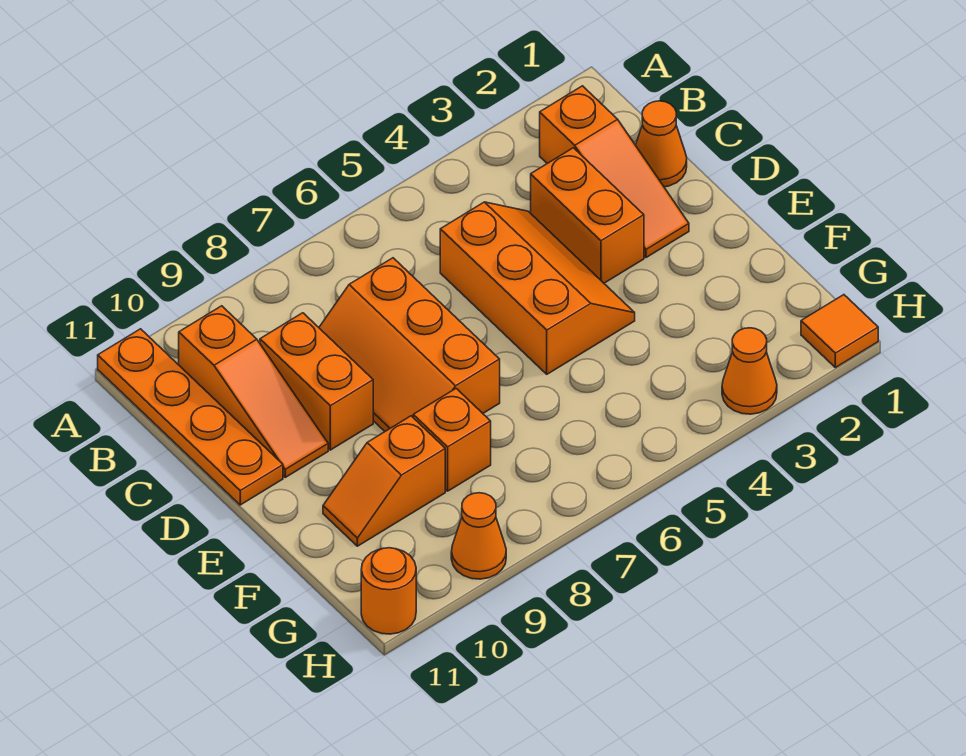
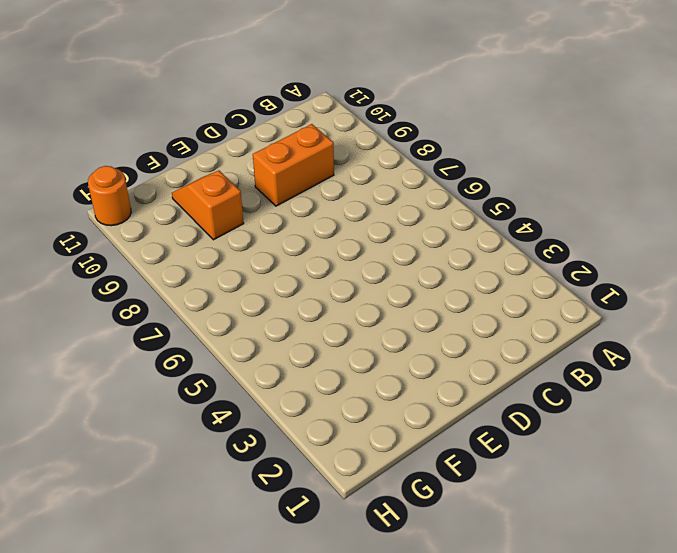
none -> orange plate A11:D11 level 1
none -> orange slope B2:D2 level 1 top B
none -> orange slope B10:D10 level 1 top B

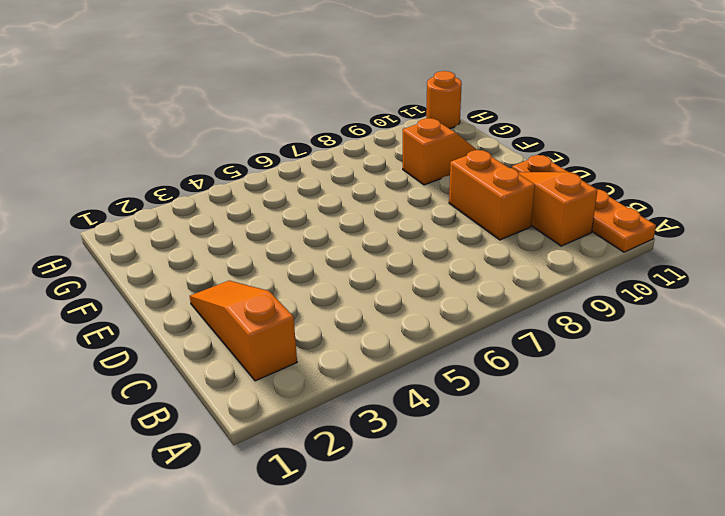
none -> orange cone C1 level 1
none -> orange brick C3:D3 level 1
none -> orange slope C4:E5 level 1 top 5

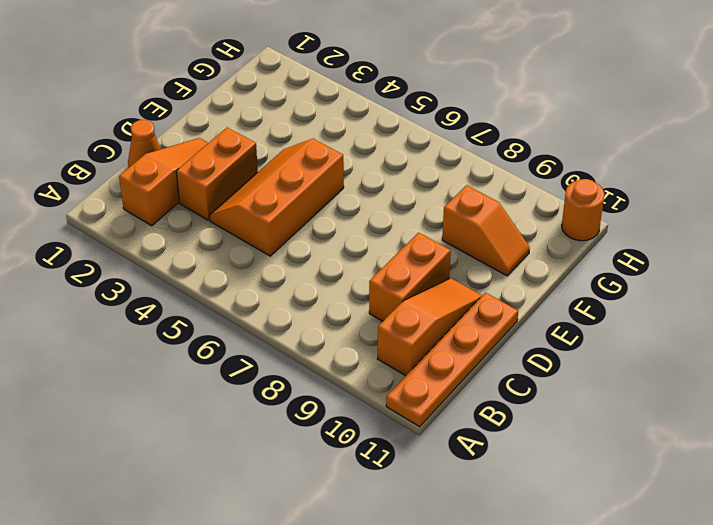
none -> orange slope C7:E8 level 1 top 7
none -> orange brick F8 level 1
none -> orange tile H1 level 1

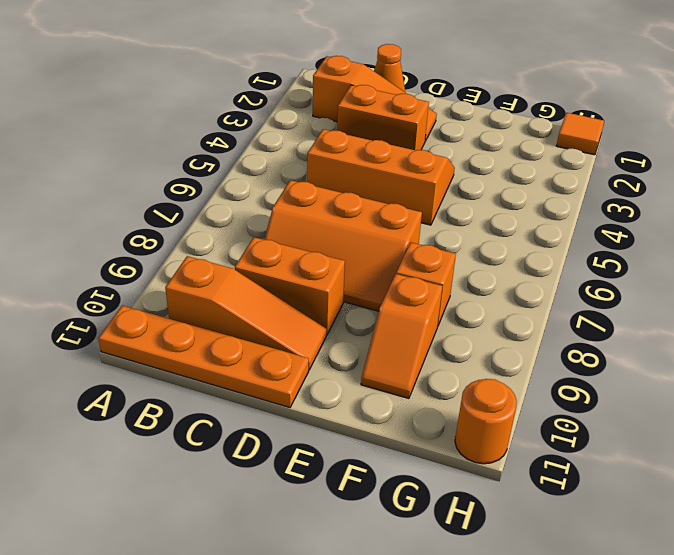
none -> orange cone H3 level 1
none -> orange cone H9 level 1

